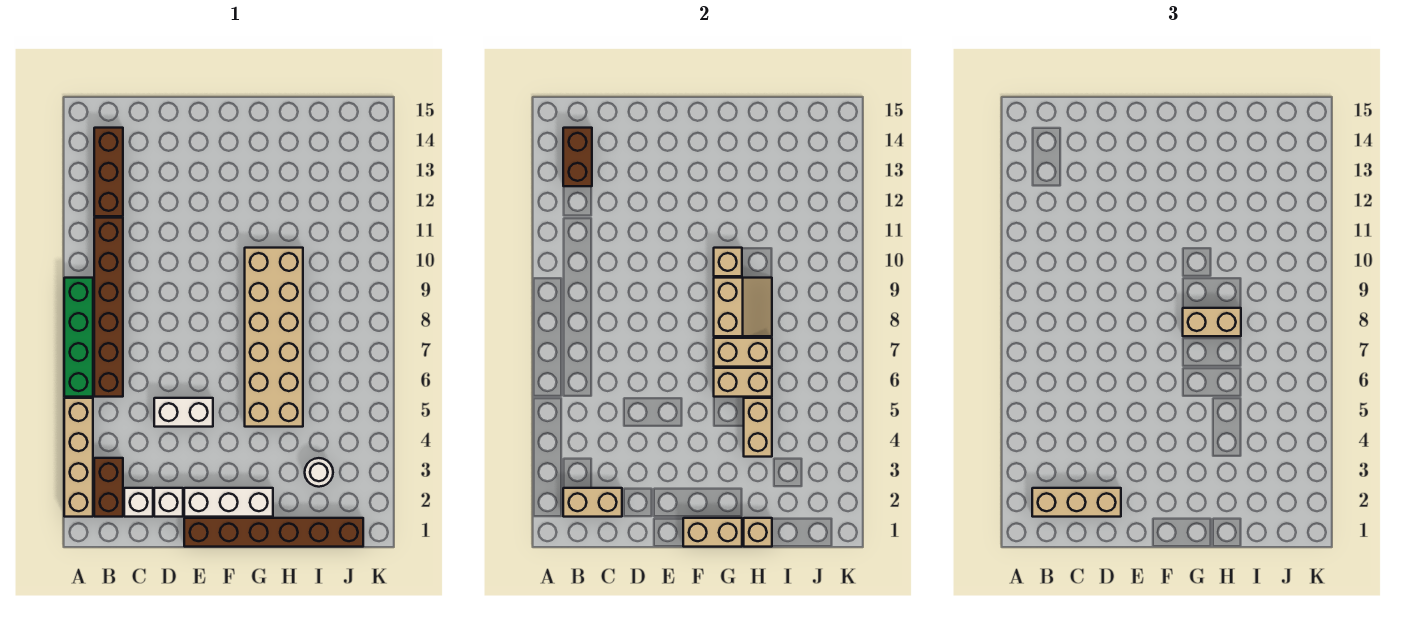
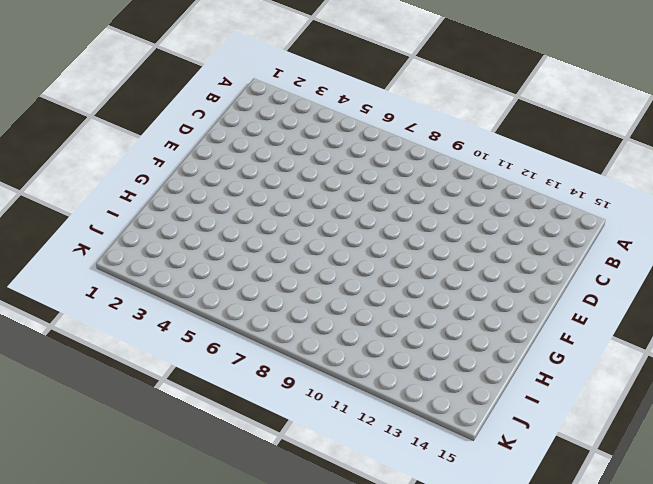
none -> tan brick A2:A5 level 1
none -> green brick A6:A9 level 1
none -> brown brick B2:B3 level 1

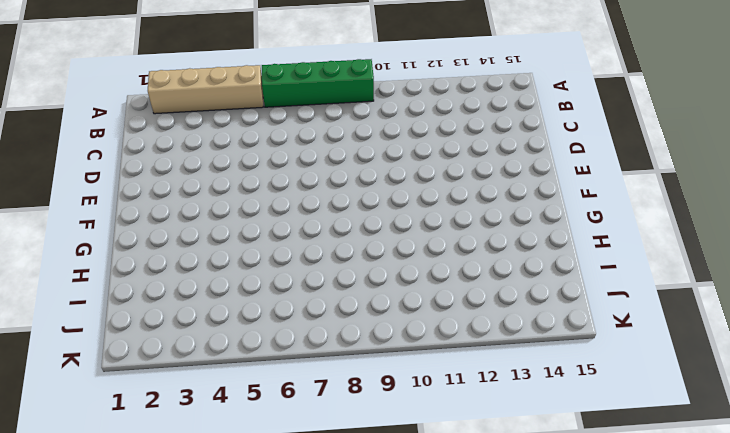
none -> brown brick B2:B3 level 1
none -> brown brick B6:B11 level 1
none -> brown brick B12:B14 level 1

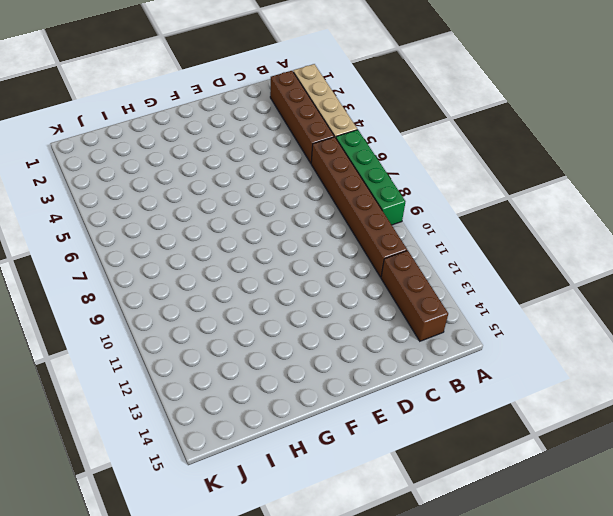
brown brick B2:B5 level 1 -> brown brick B2:B3 level 1
none -> white brick C2 level 1
none -> white brick D2 level 1
none -> white brick D5:E5 level 1

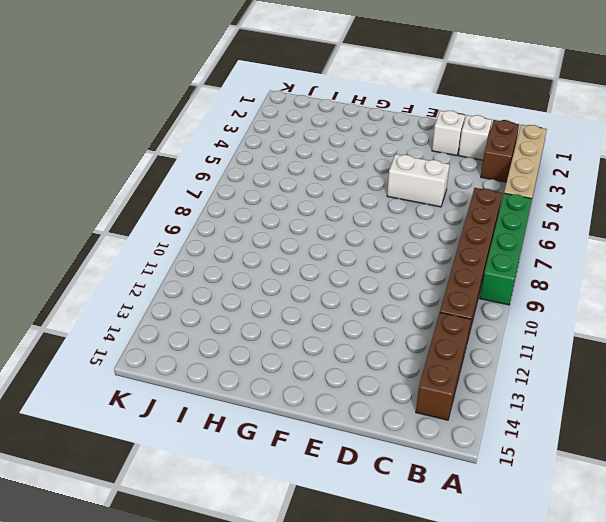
none -> brown brick E1:J1 level 1
none -> white brick E2:G2 level 1
none -> tan brick G5:H10 level 1

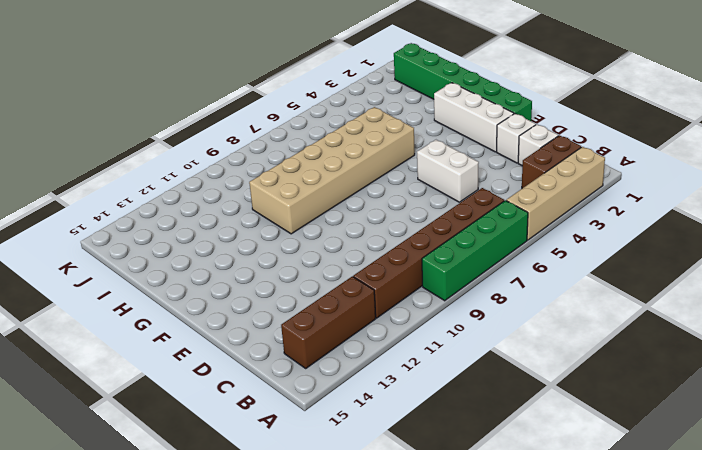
green brick E1:J1 level 1 -> brown brick E1:J1 level 1
none -> white round brick I3 level 1
none -> tan brick B2:C2 level 2
none -> brown brick B13:B14 level 2

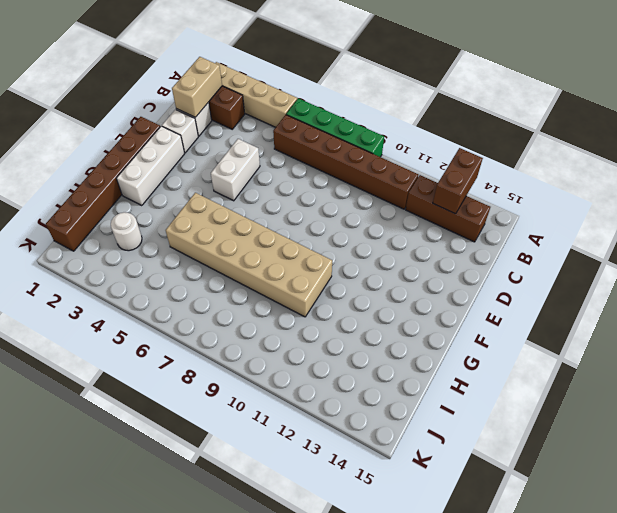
brown brick A13:B13 level 2 -> brown brick B13:B14 level 2
none -> tan brick F1:G1 level 2
none -> tan brick G6:H6 level 2
none -> tan brick G7:H7 level 2

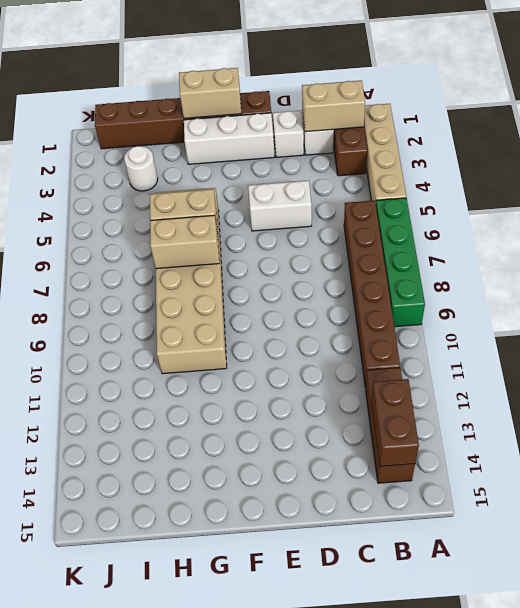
none -> tan slope G8:H9 level 2 top G
none -> tan brick G10 level 2
none -> tan brick H1 level 2

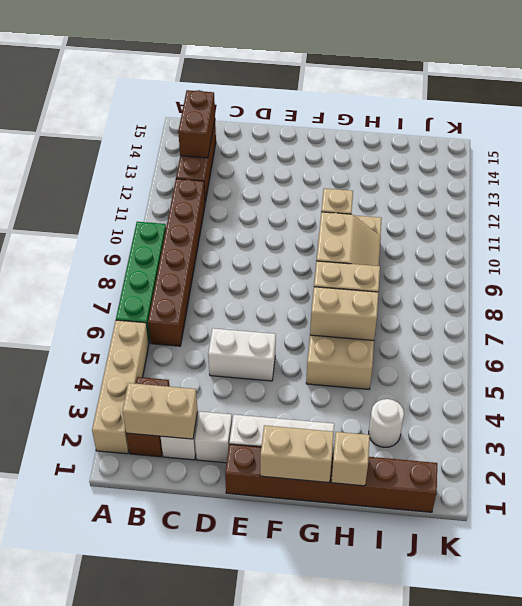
none -> tan brick H4:H5 level 2
none -> tan brick B2:D2 level 3
none -> tan brick G8:H8 level 3

